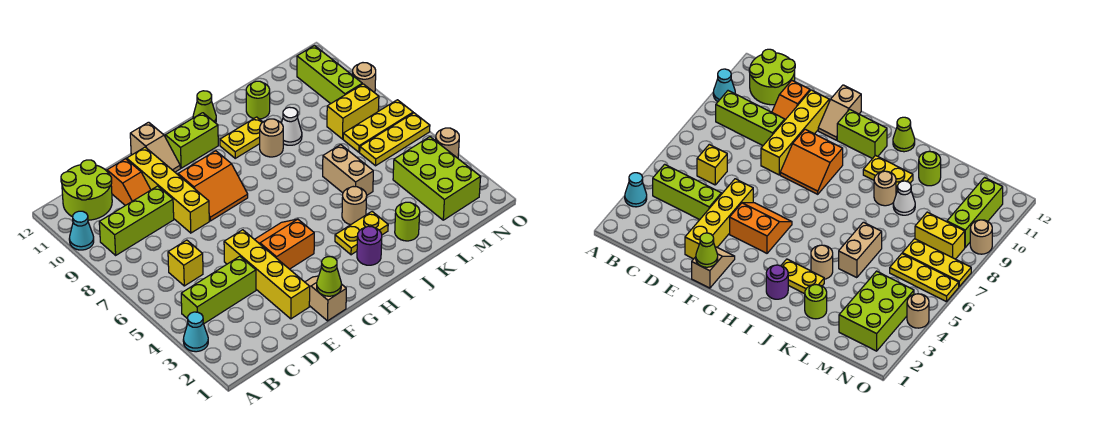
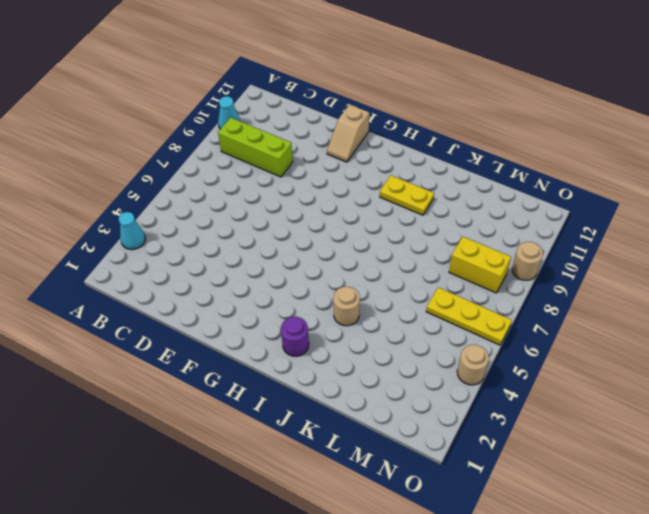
none -> lime brick B4:D4 level 1
none -> lime round brick B11:C12 level 1
none -> yellow brick C6 level 1
none -> orange slope D10:D11 level 1 top 11

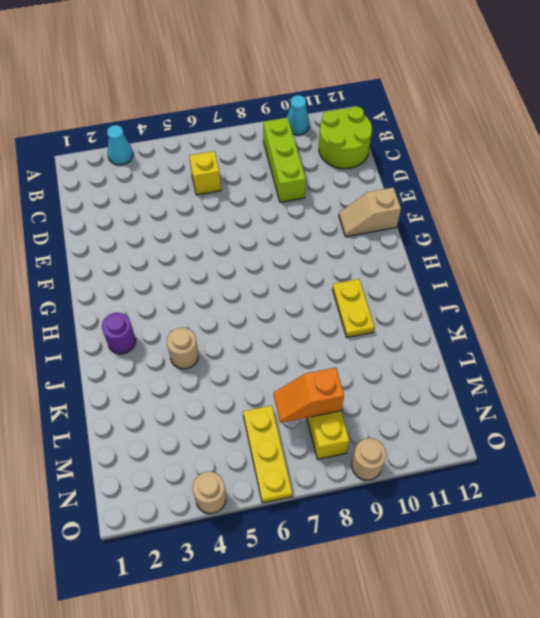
orange slope M7:M8 level 2 top 8 -> orange slope D10:D11 level 1 top 11
none -> lime brick B4:D4 level 1
none -> yellow brick E2:E5 level 1
none -> yellow brick E8:E11 level 1
none -> tan slope F1:F2 level 1 top 1

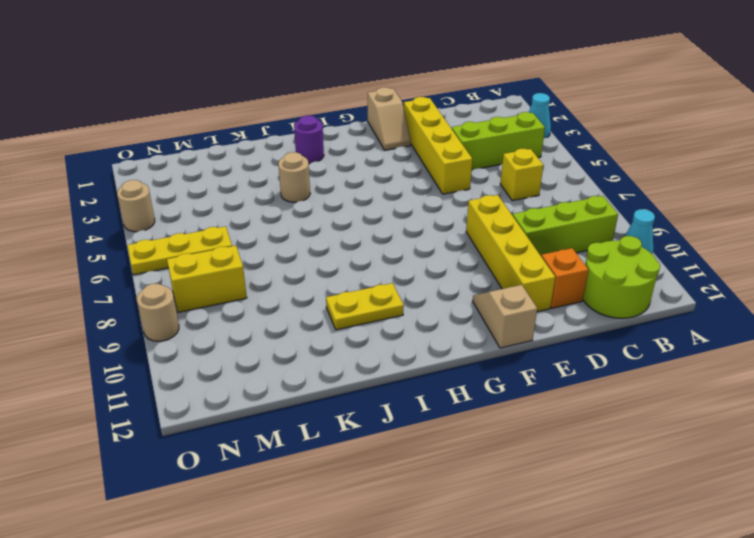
none -> orange slope F4:G5 level 1 top 4
none -> orange slope F8:G9 level 1 top 9
none -> lime brick G11:H11 level 1
none -> yellow plate I3:J3 level 1

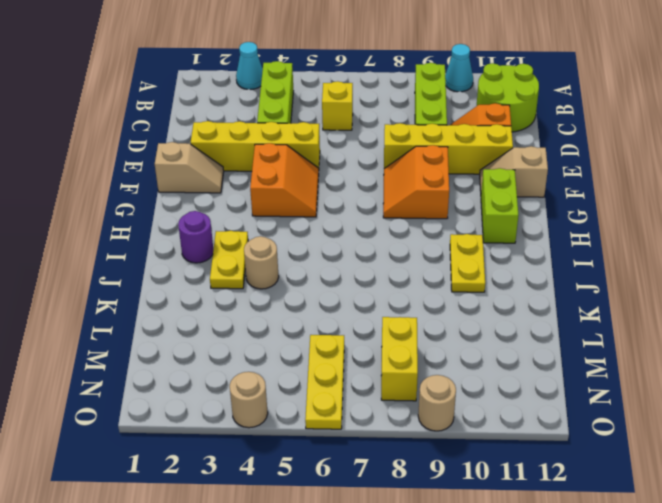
none -> lime cone I12 level 1
none -> tan round brick J9 level 1
none -> lime round brick K2 level 1
none -> tan brick K5:K6 level 1

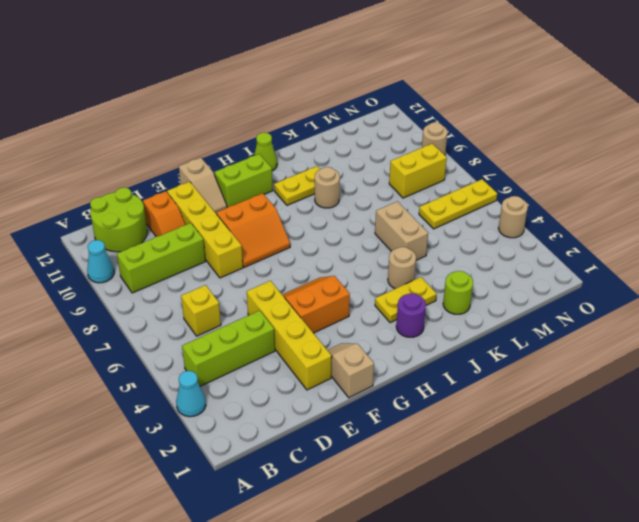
none -> white cone K9 level 1
none -> lime round brick K11 level 1
none -> lime brick M2:N4 level 1
none -> yellow plate M7:O7 level 1

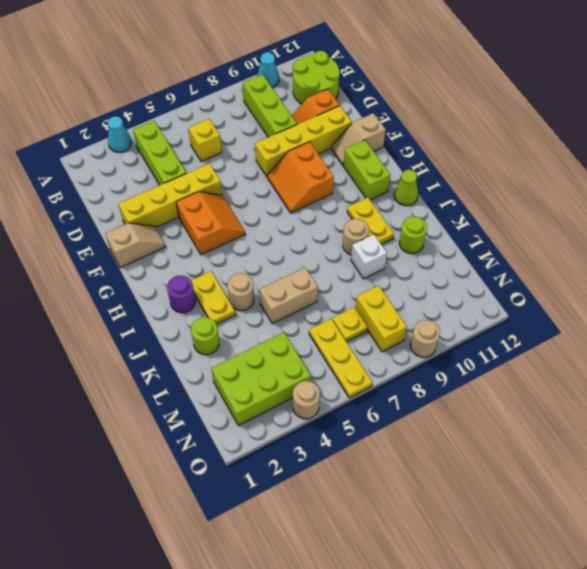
white brick K9 level 1 -> white cone K9 level 1
yellow plate M7 level 1 -> yellow plate M7:O7 level 1
none -> lime brick N9:N11 level 1
none -> lime cone F1 level 2

